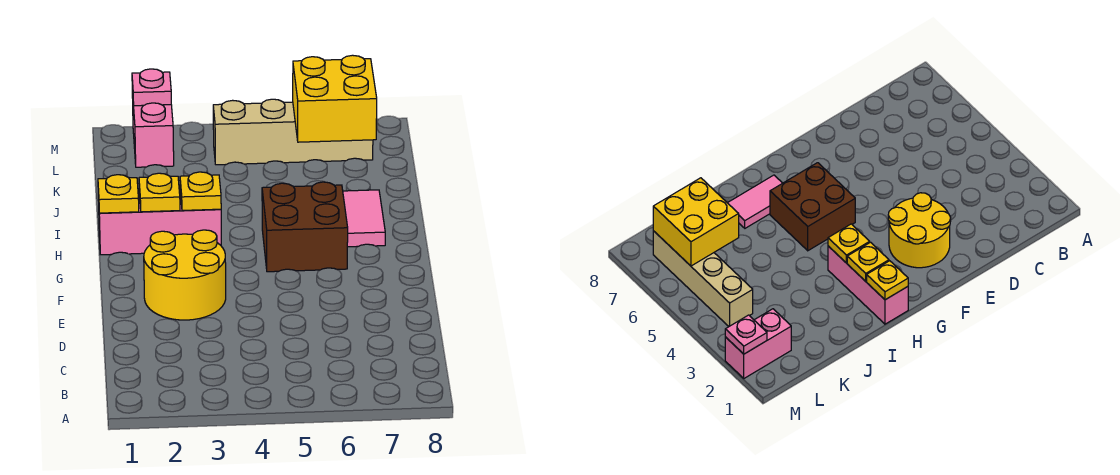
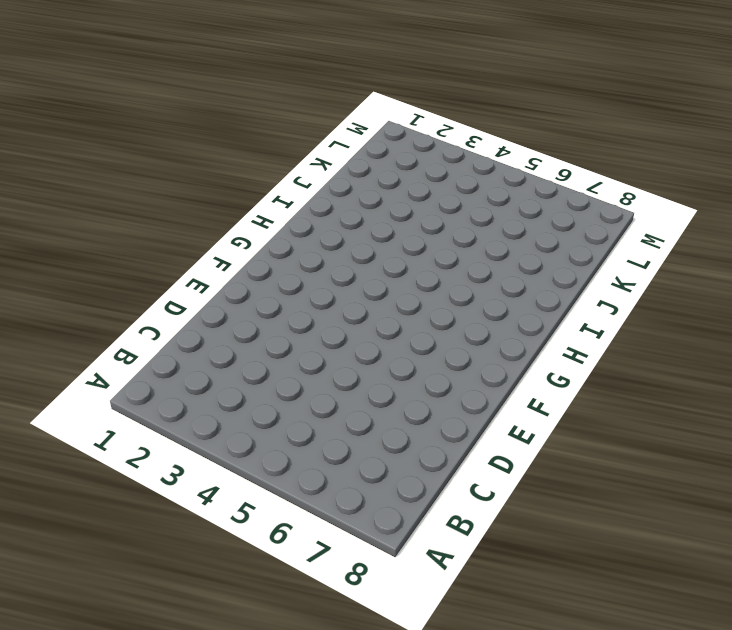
none -> yellow round brick E2:F3 level 1
none -> brown brick G5:H6 level 1

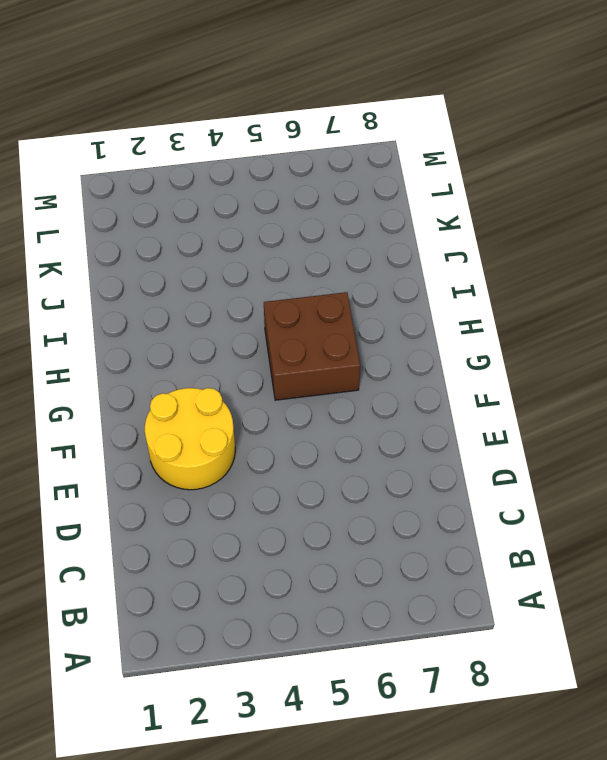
none -> pink brick H1:H3 level 1
none -> pink tile H7:I7 level 1

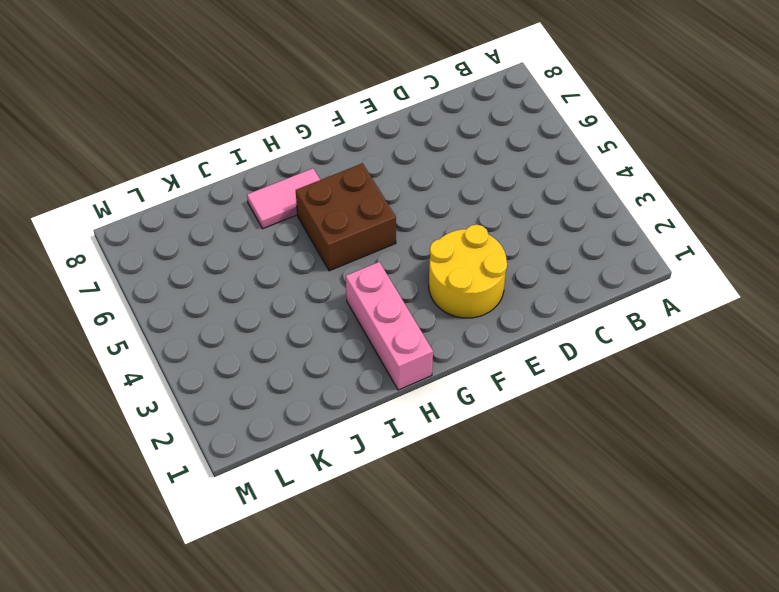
none -> pink brick L2:M2 level 1
none -> tan brick L4:L7 level 1

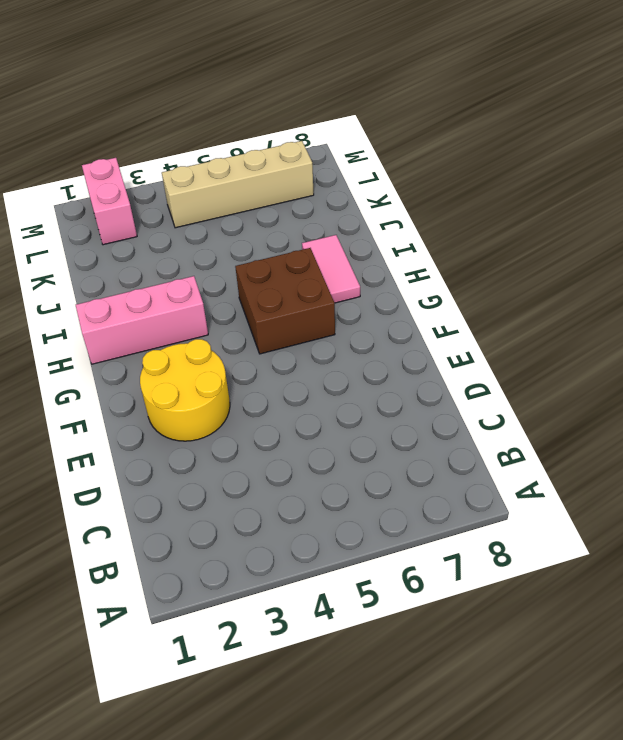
none -> yellow plate H1 level 2
none -> yellow plate H2 level 2

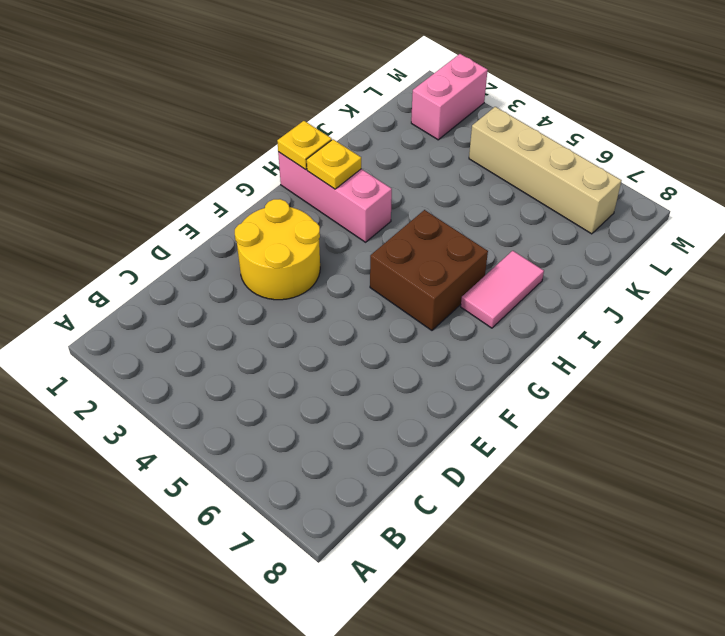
none -> yellow plate H3 level 2
none -> yellow brick K6:L7 level 2

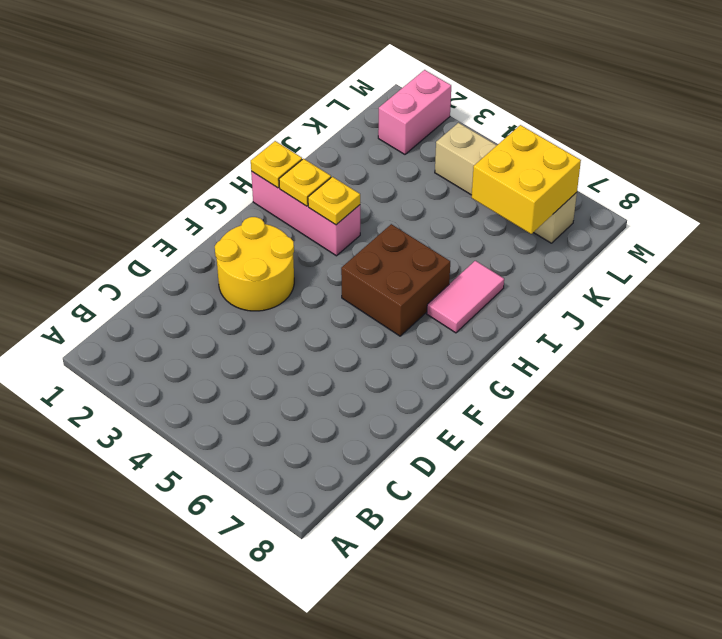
none -> pink plate M2 level 2

